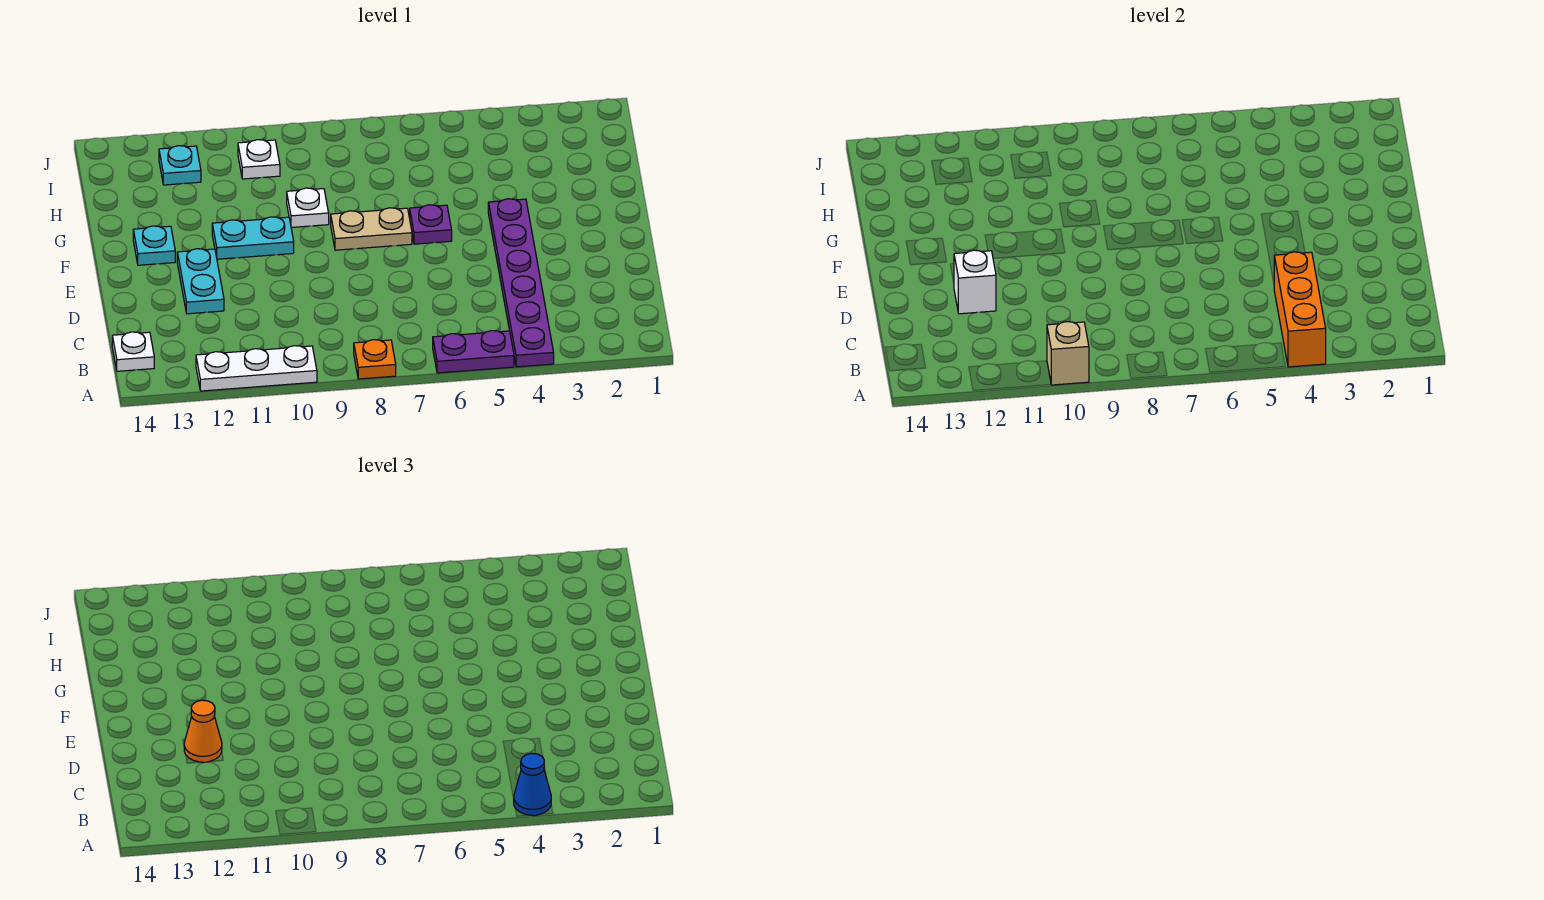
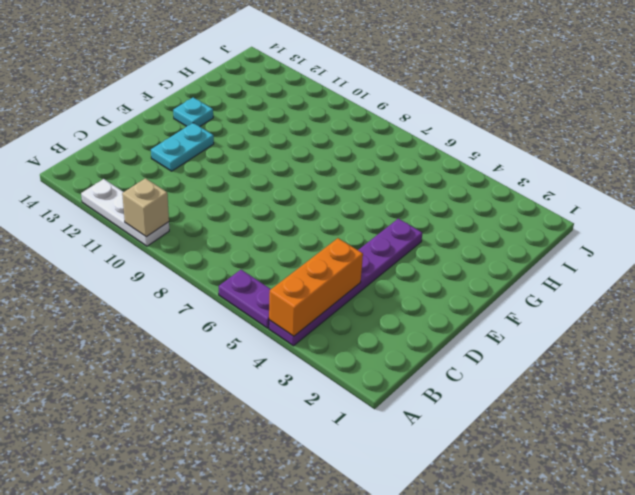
none -> orange plate A8 level 1
none -> white plate B14 level 1
none -> purple plate F6 level 1

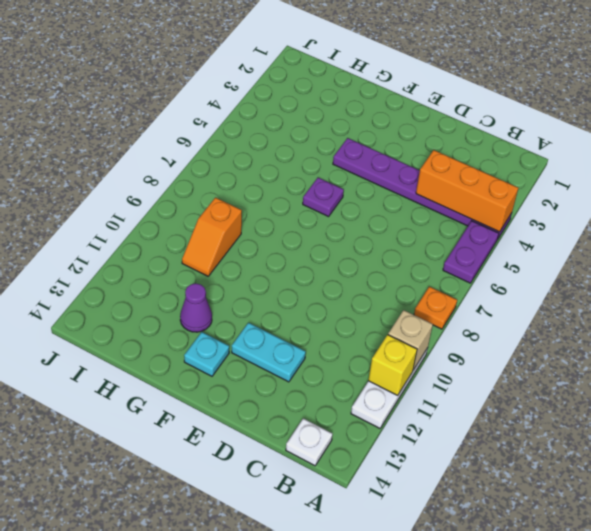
yellow brick A11 level 2 -> none
purple cone G12 level 1 -> none
orange slope H9:H10 level 1 top 9 -> none
none -> tan plate F7:F8 level 1
none -> cyan plate F10:F11 level 1
none -> white plate G9 level 1

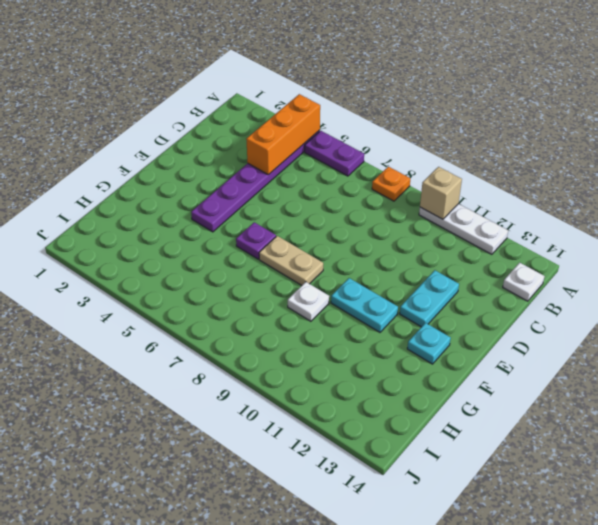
none -> white plate I10 level 1
none -> cyan plate I12 level 1
none -> white brick D12 level 2

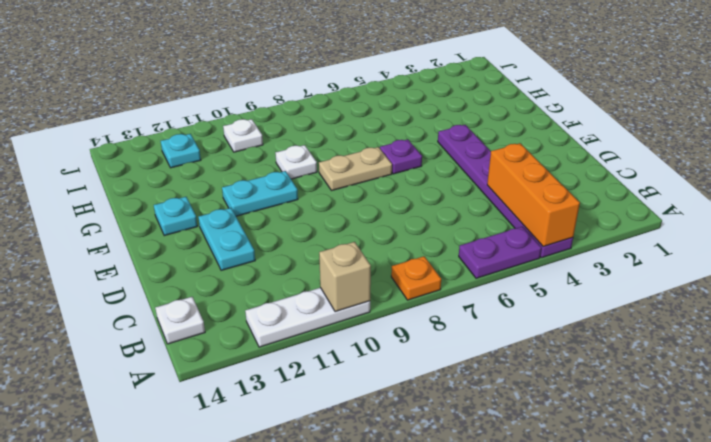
none -> white brick D12 level 2
none -> blue cone A4 level 3
none -> orange cone D12 level 3

